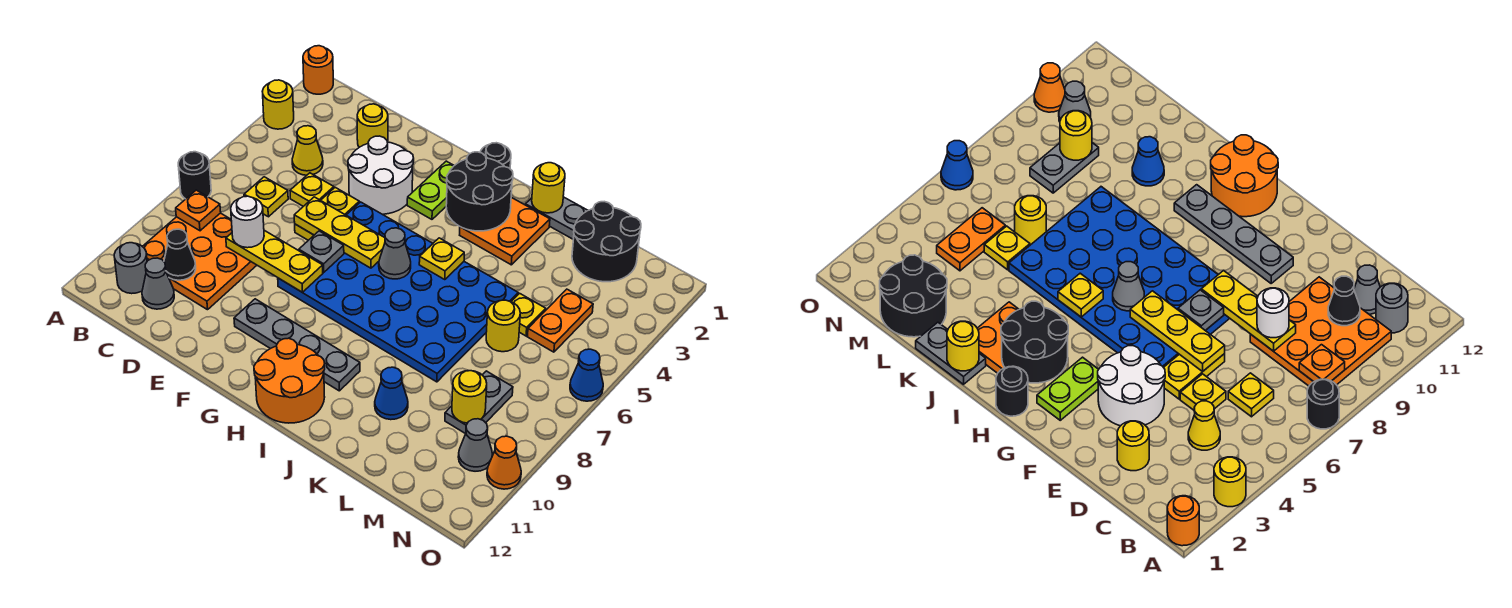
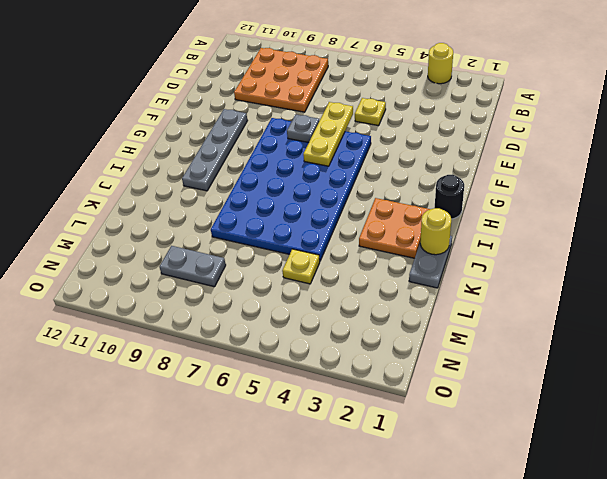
none -> orange round brick A1 level 1
none -> black round brick A7 level 1
none -> grey round brick B11 level 1
none -> yellow cone C4 level 1

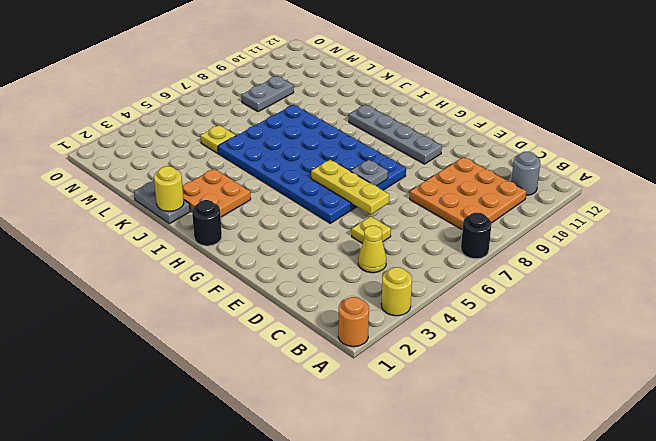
none -> yellow plate C6 level 1
none -> grey cone C11 level 1
none -> yellow round brick D2 level 1
none -> white round brick E3:F4 level 1

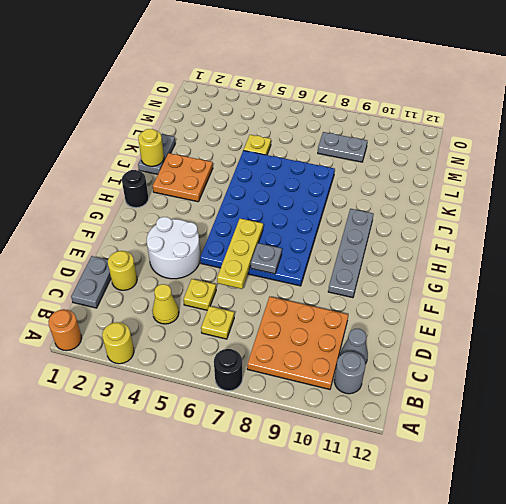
grey plate C1:D1 level 1 -> none
none -> yellow plate E5:E6 level 1
none -> lime plate G2:G3 level 1
none -> orange round brick H11:I12 level 1
none -> blue cone K10 level 1

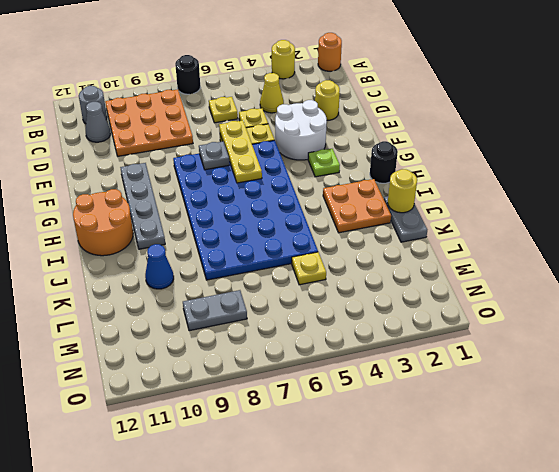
lime plate G3 level 1 -> lime plate G2:G3 level 1
none -> black round brick L1:M2 level 1
none -> yellow round brick L6 level 1
none -> orange plate M4:M5 level 1
none -> grey cone N10 level 1

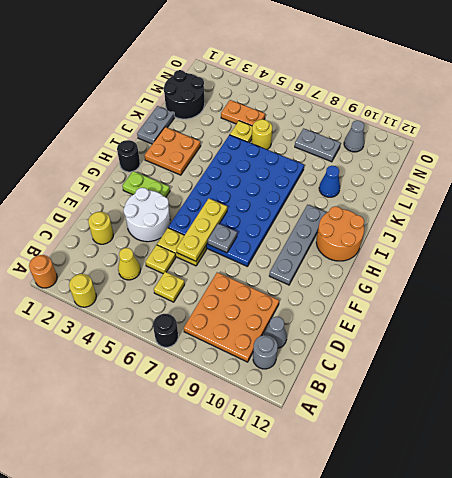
none -> blue cone O6 level 1
none -> orange cone O10 level 1
none -> orange plate B8 level 2
none -> black cone C10 level 2

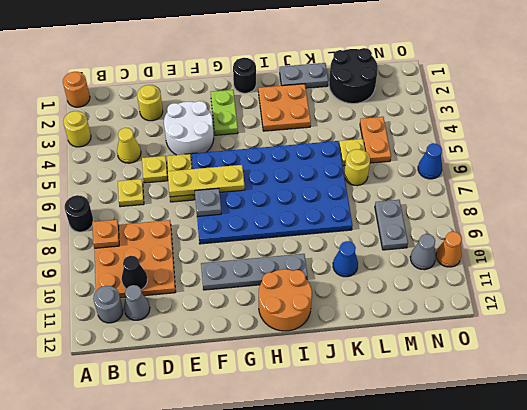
none -> yellow plate D8:F8 level 2
none -> black round brick H2:I3 level 2
none -> grey cone H6 level 2
none -> yellow plate I5 level 2

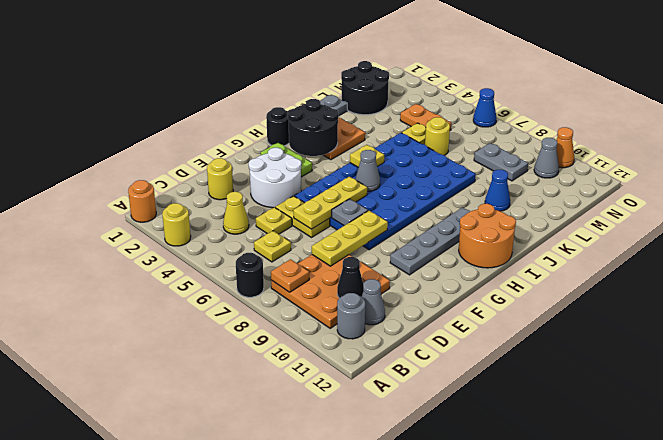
none -> yellow round brick J1 level 2
none -> yellow round brick M9 level 2
none -> white round brick D8 level 3

